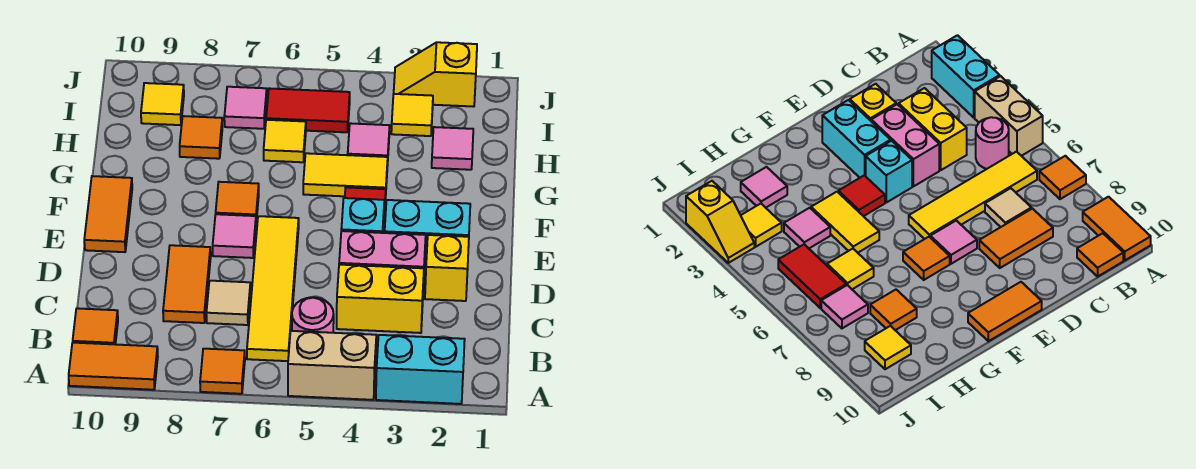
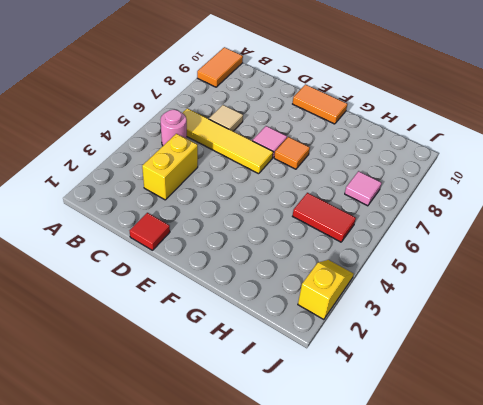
red tile D1 level 1 -> red tile F4 level 1
red tile H5:I5 level 1 -> red tile I5:I6 level 1
none -> cyan brick A2:A3 level 1
none -> tan brick A4:A5 level 1
none -> orange tile A7 level 1

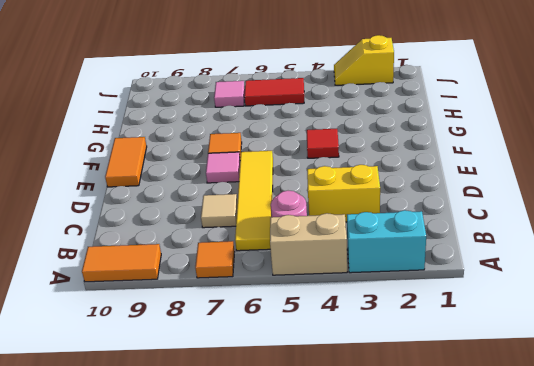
none -> orange tile B10 level 1
none -> orange tile C8:D8 level 1
none -> yellow brick D2 level 1

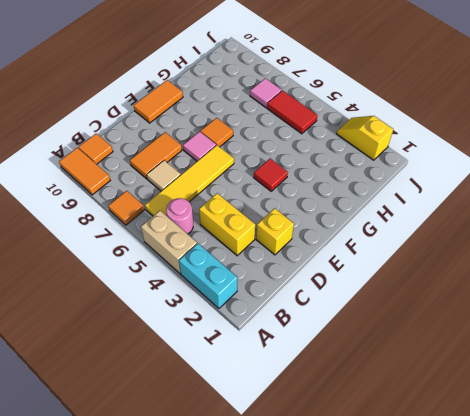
none -> pink brick D3:D4 level 1
none -> cyan brick E2:E3 level 1
none -> cyan brick E4 level 1

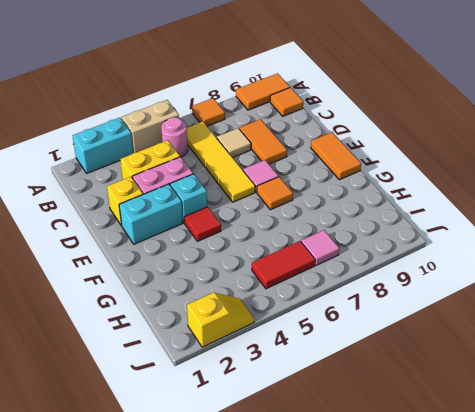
none -> yellow tile G4:G5 level 1
none -> pink tile H2 level 1
none -> pink tile H4 level 1

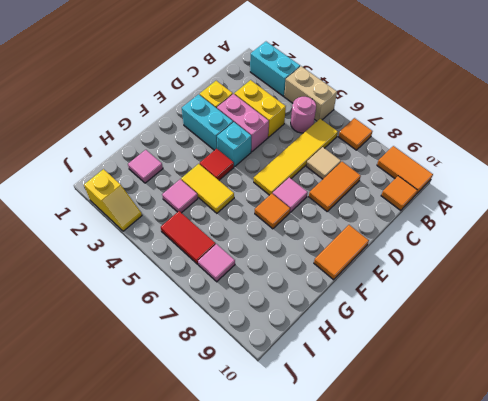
none -> yellow tile H6 level 1
none -> orange tile H8 level 1
none -> yellow tile I3 level 1

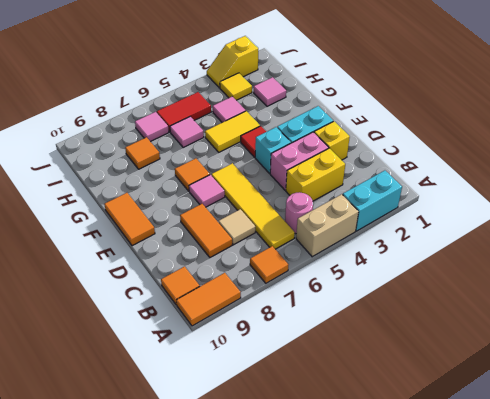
pink tile H6 level 1 -> yellow tile H6 level 1
none -> yellow tile I9 level 1

